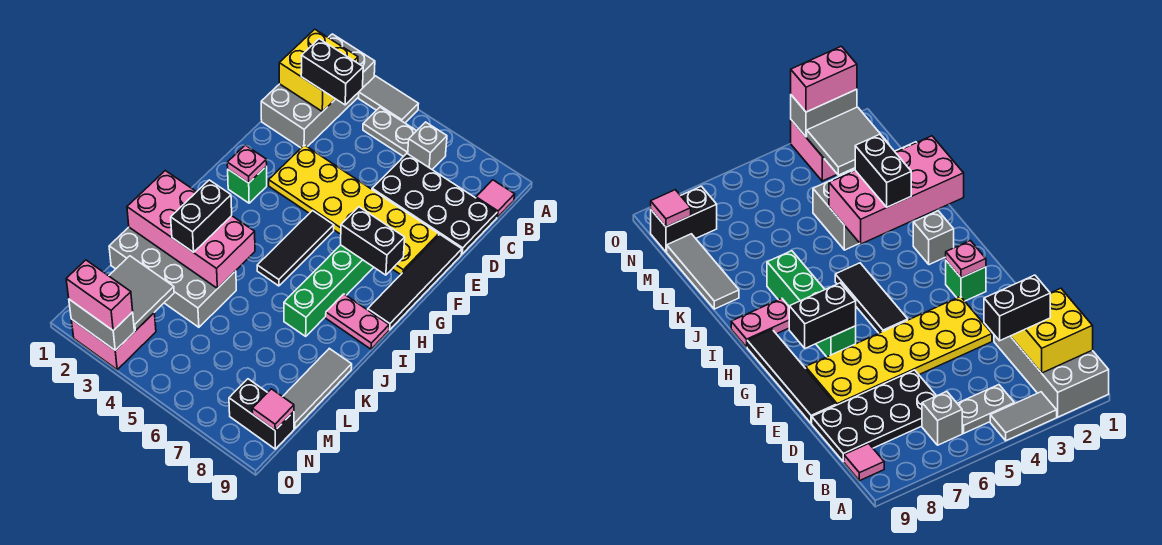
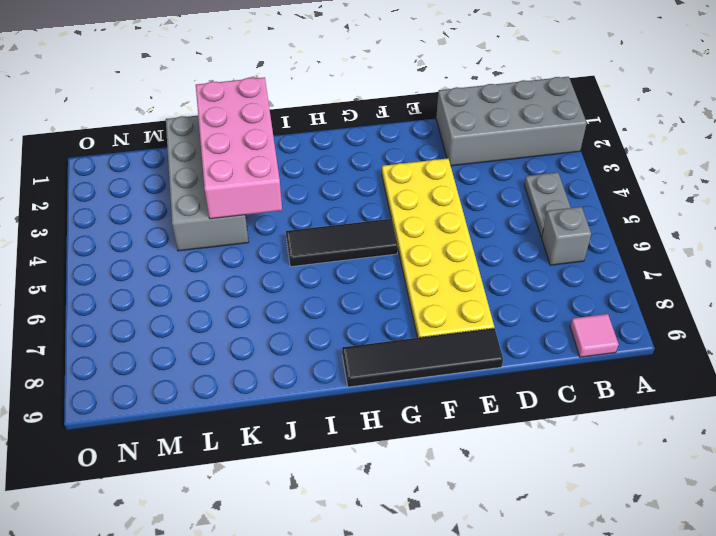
none -> grey tile A3:A4 level 1
none -> black plate C6:D9 level 1
none -> green brick G2 level 1

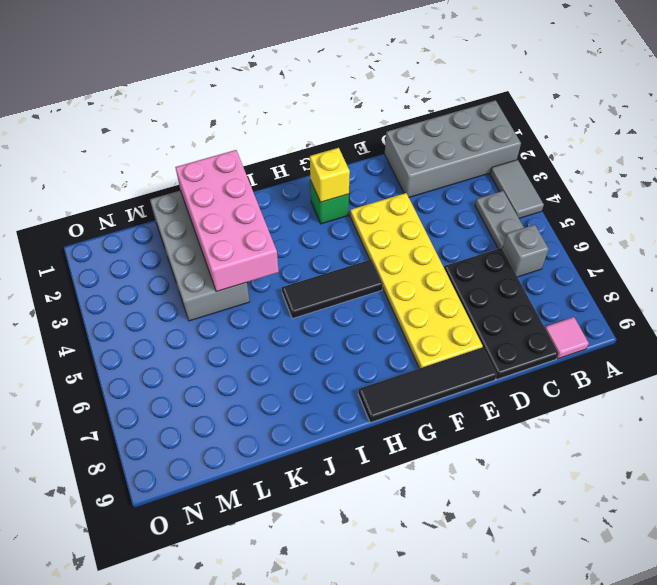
yellow brick G2 level 2 -> pink plate G2 level 2
none -> green brick G7:J7 level 1
none -> grey brick I2 level 1
none -> pink plate I8:I9 level 1

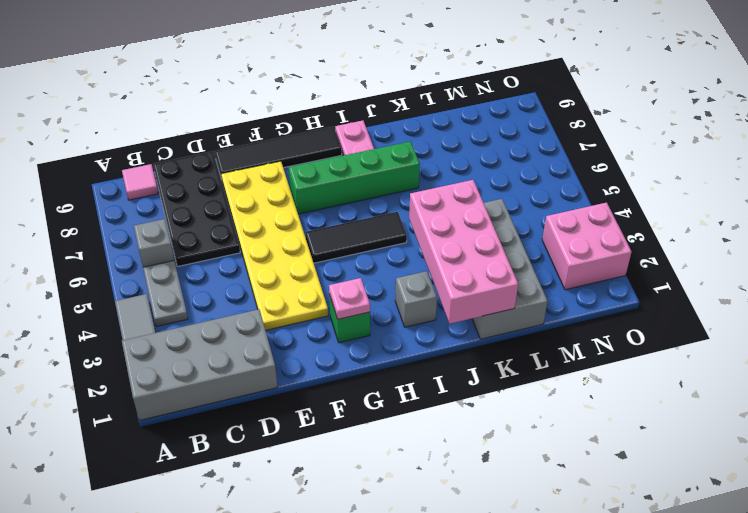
none -> grey tile K9:M9 level 1
none -> black brick N8:N9 level 1
none -> yellow brick B1:C2 level 2

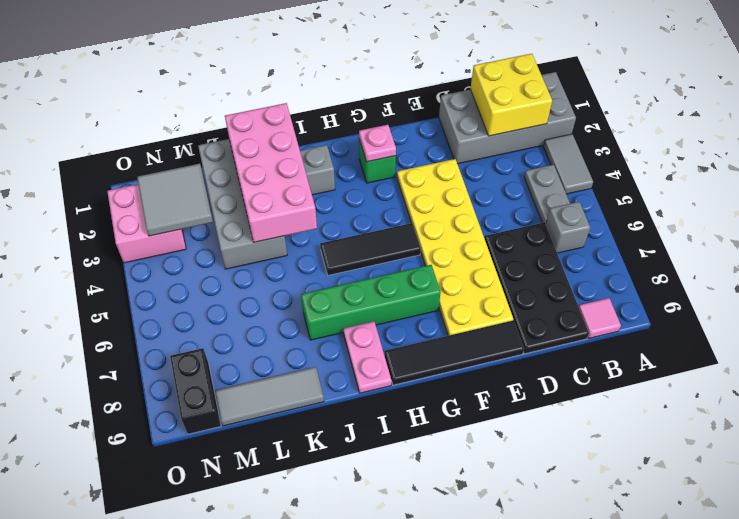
none -> black brick G7:G8 level 2
none -> pink tile N9 level 2
none -> grey brick O2:O3 level 2

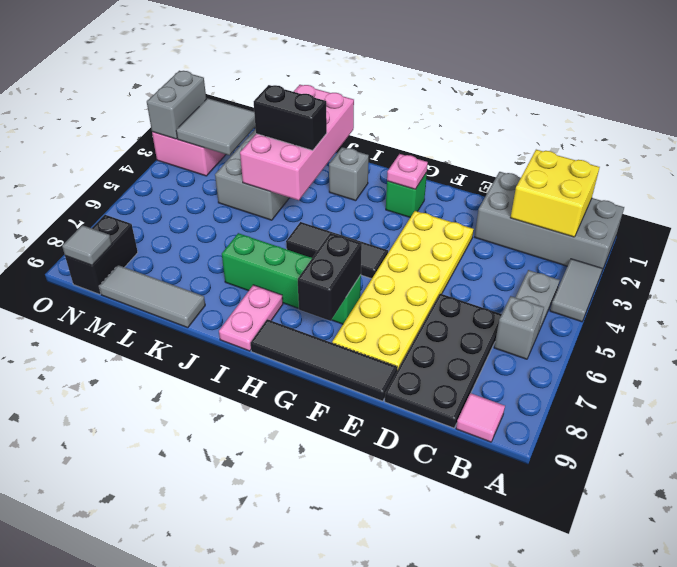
grey tile N9 level 2 -> pink tile N9 level 2
none -> black brick C2:C3 level 3
none -> pink brick O2:O3 level 3

